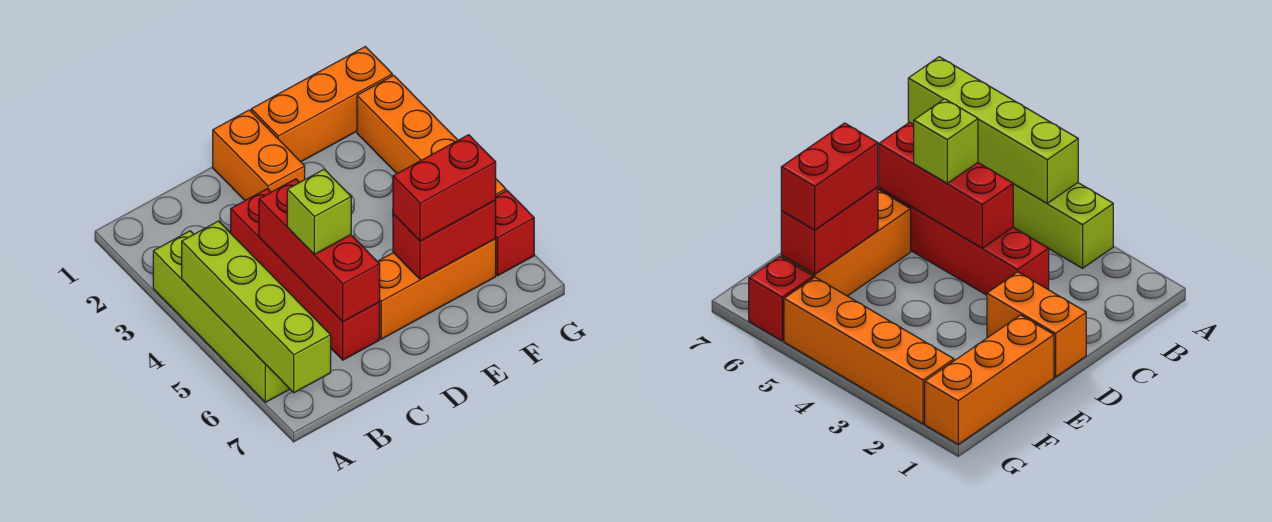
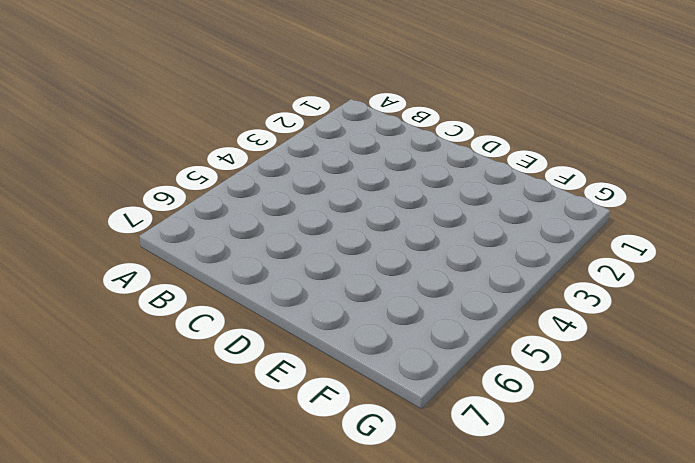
none -> lime brick A3:A6 level 1
none -> red brick C3:C6 level 1
none -> orange brick D1:D2 level 1

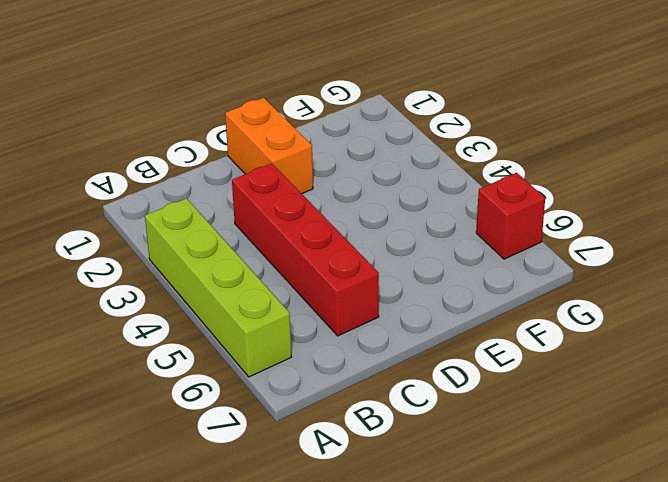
none -> orange brick D6:F6 level 1
none -> orange brick E1:G1 level 1
none -> orange brick G2:G5 level 1

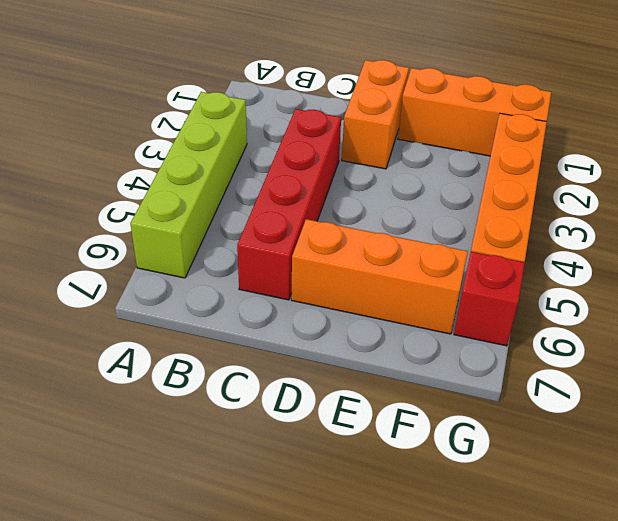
none -> lime brick A4:A7 level 2
none -> red brick C4:C6 level 2
none -> red brick E6:F6 level 2

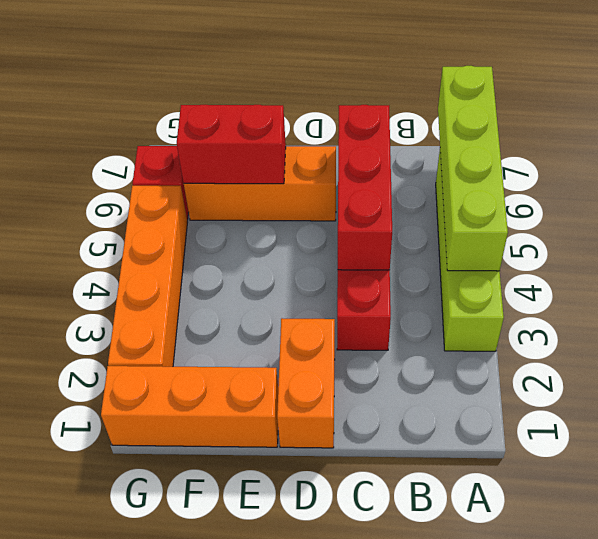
none -> lime brick C5 level 3
none -> red brick E6:F6 level 3

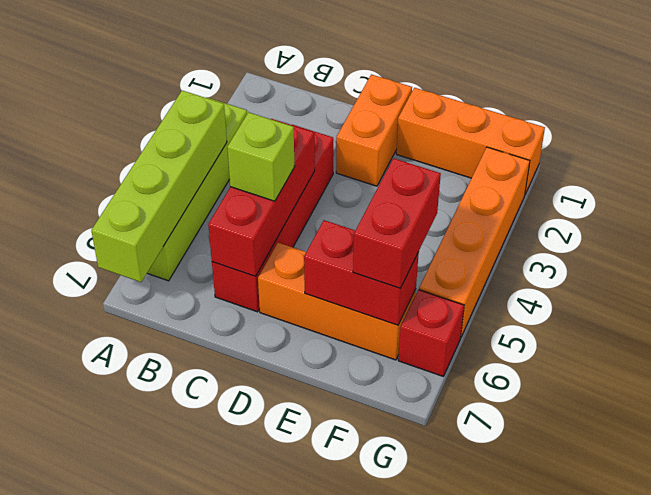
red brick F5:F6 level 3 -> red brick E6:F6 level 3

